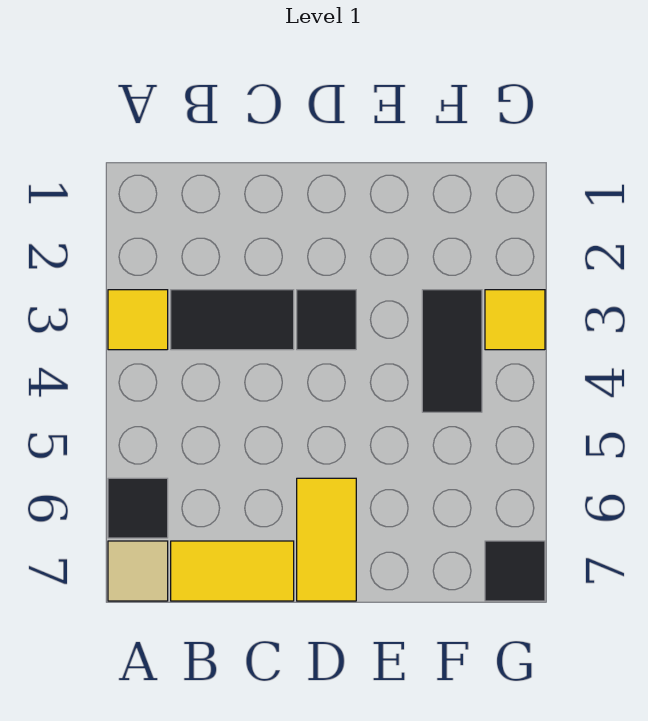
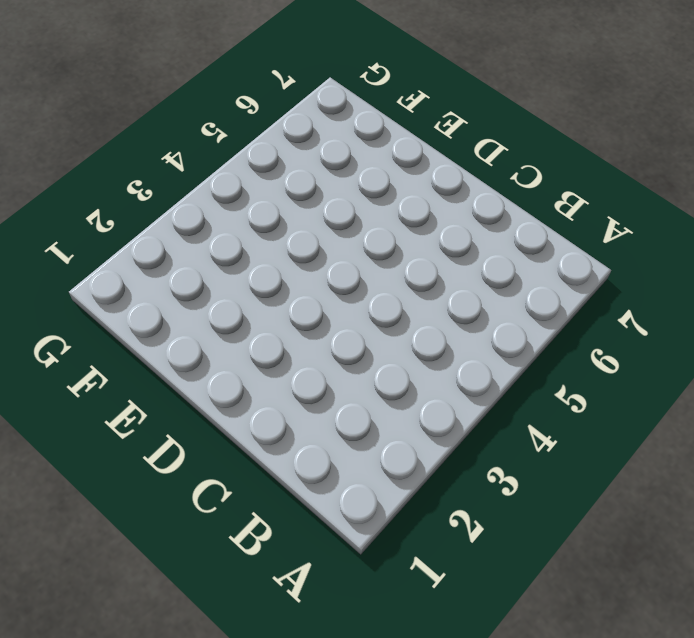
none -> yellow tile A3 level 1
none -> black tile A6 level 1

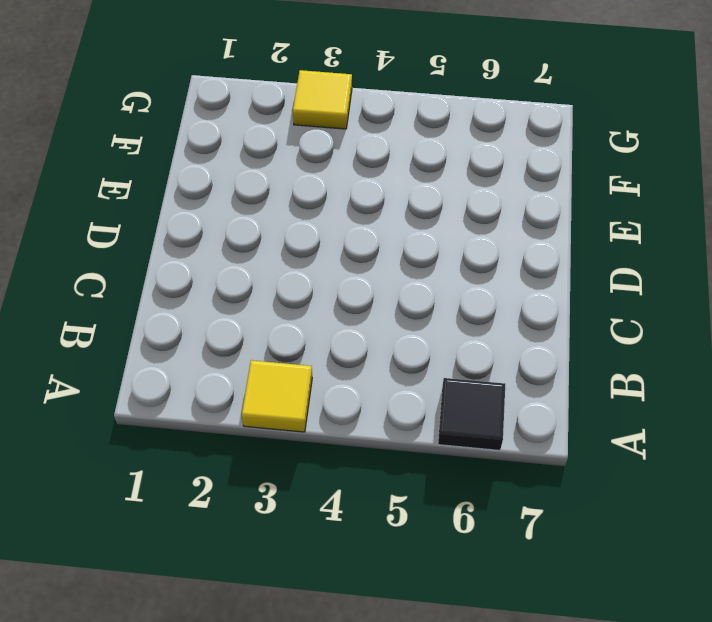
none -> tan tile A7 level 1
none -> black tile B3:C3 level 1

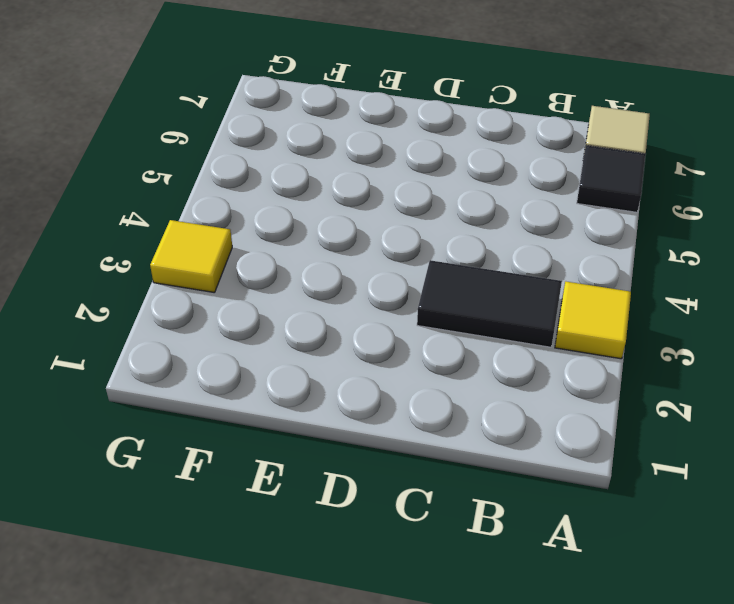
none -> yellow tile B7:C7 level 1
none -> black tile D3 level 1

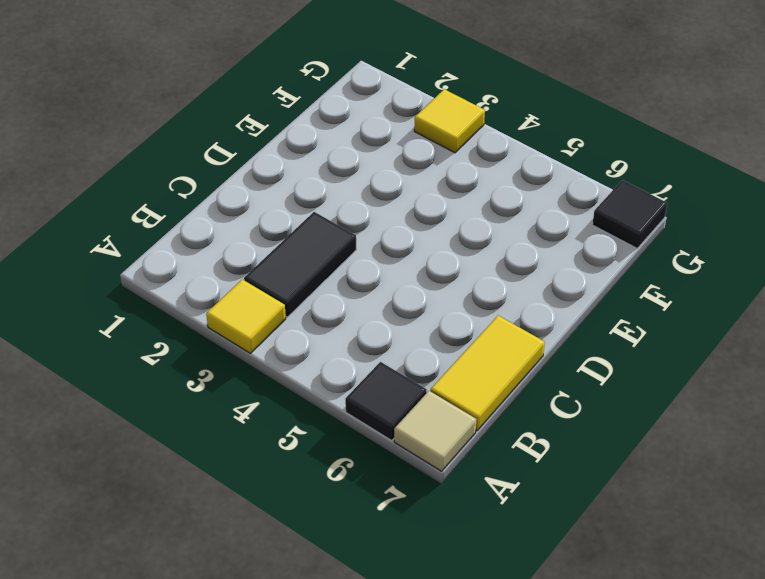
none -> black tile D3 level 1
none -> yellow tile D6:D7 level 1

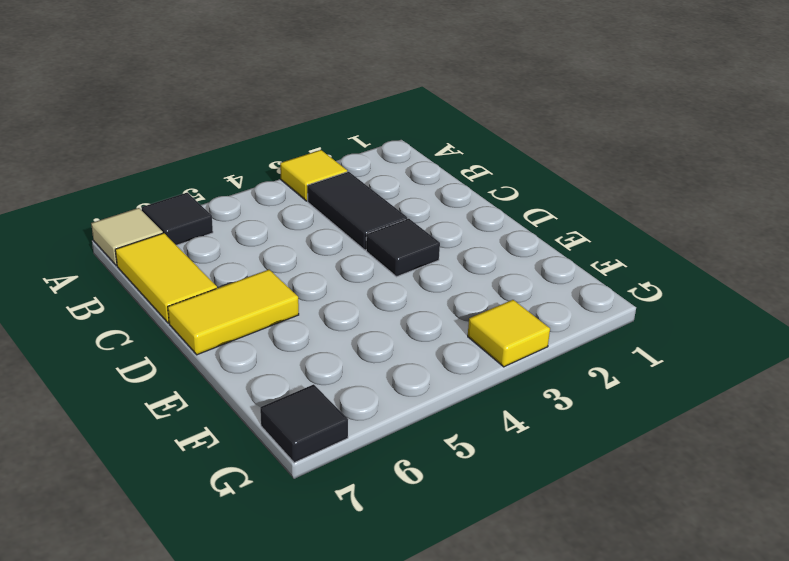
none -> black tile F3:F4 level 1

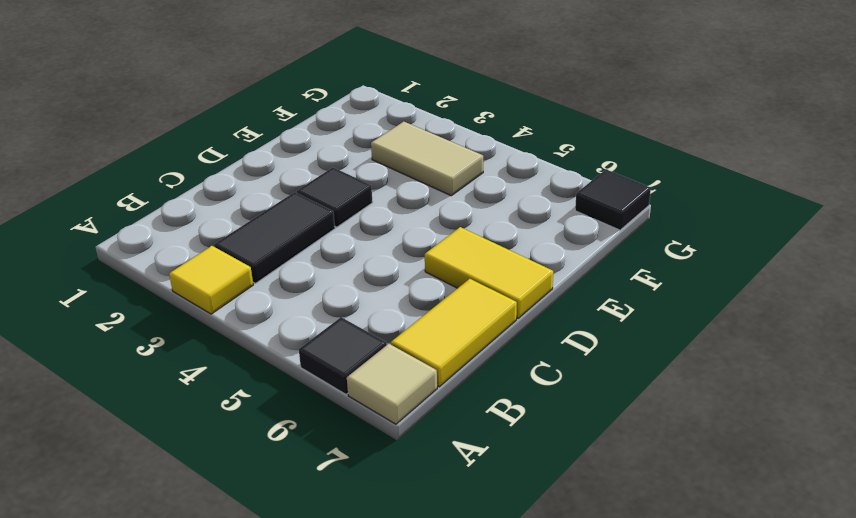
tan tile F3:F4 level 1 -> black tile F3:F4 level 1
none -> yellow tile G3 level 1

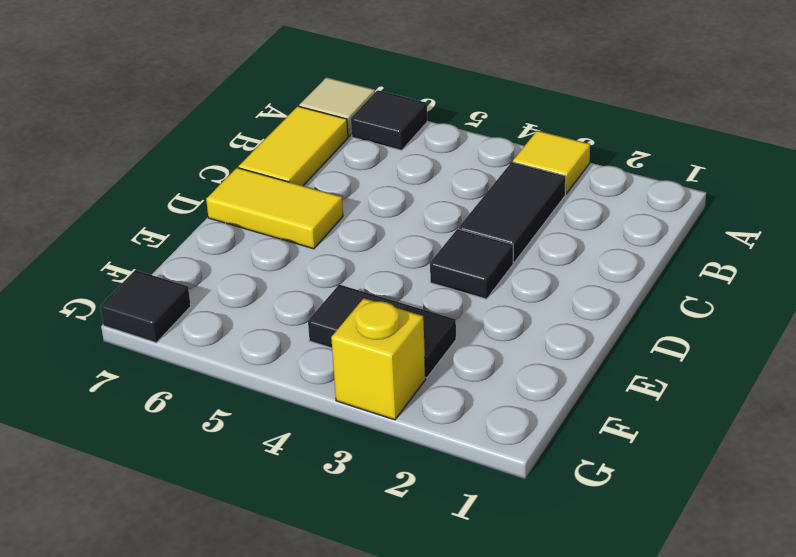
yellow brick G3 level 1 -> yellow tile G3 level 1

